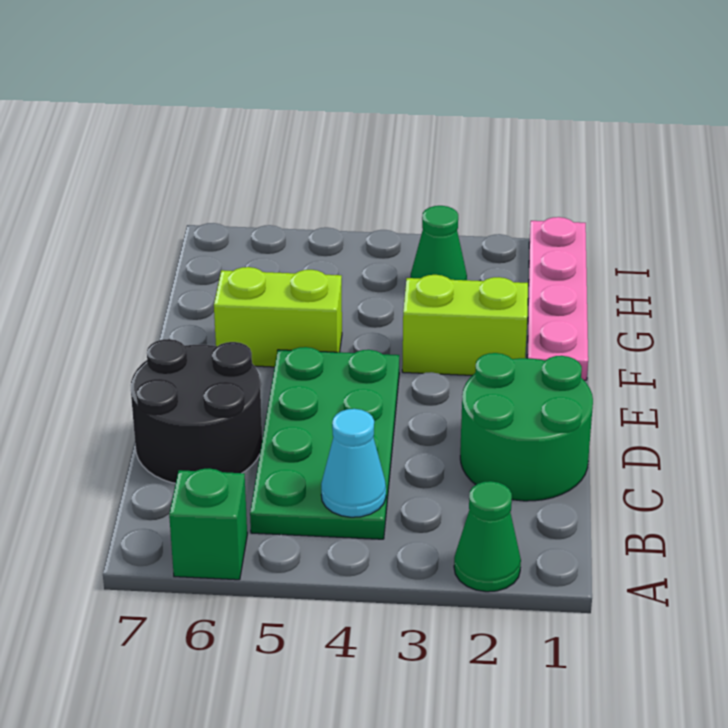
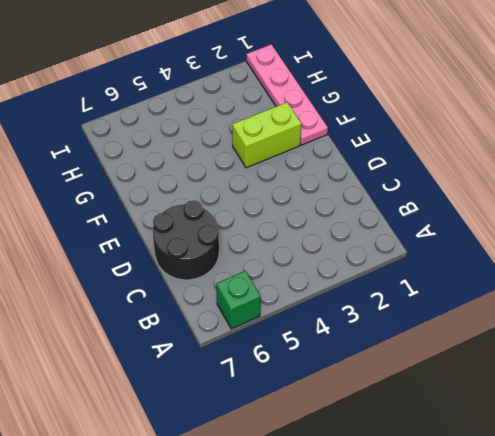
none -> green cone A2 level 1
none -> green plate B4:E5 level 1

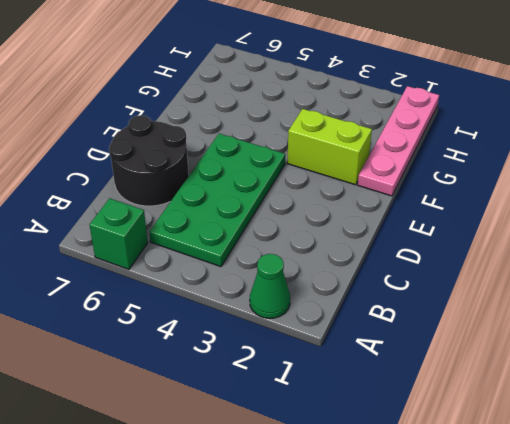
none -> green round brick C1:D2 level 1
none -> lime brick F5:F6 level 1

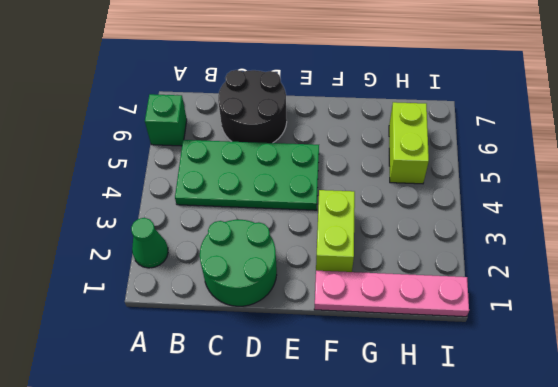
lime brick H5:H6 level 1 -> lime brick F5:F6 level 1
none -> green cone H3 level 1
none -> cyan cone B4 level 2

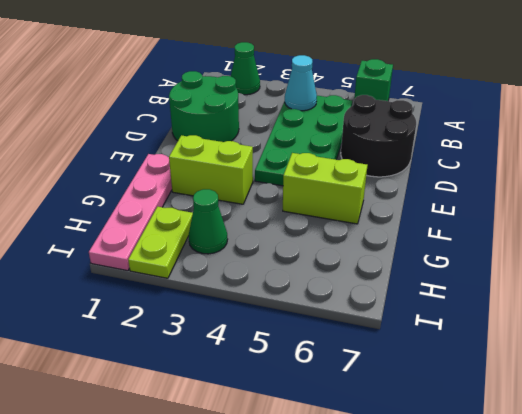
lime plate H2:I2 level 1 -> none

